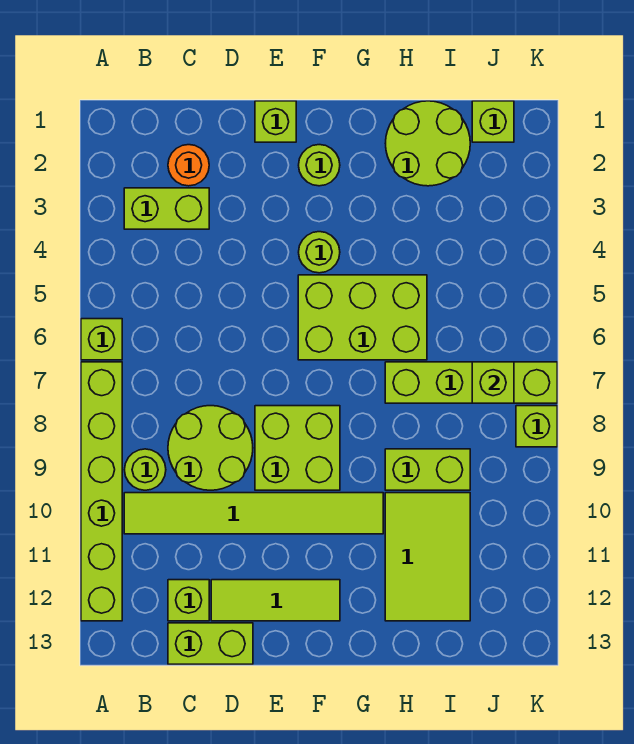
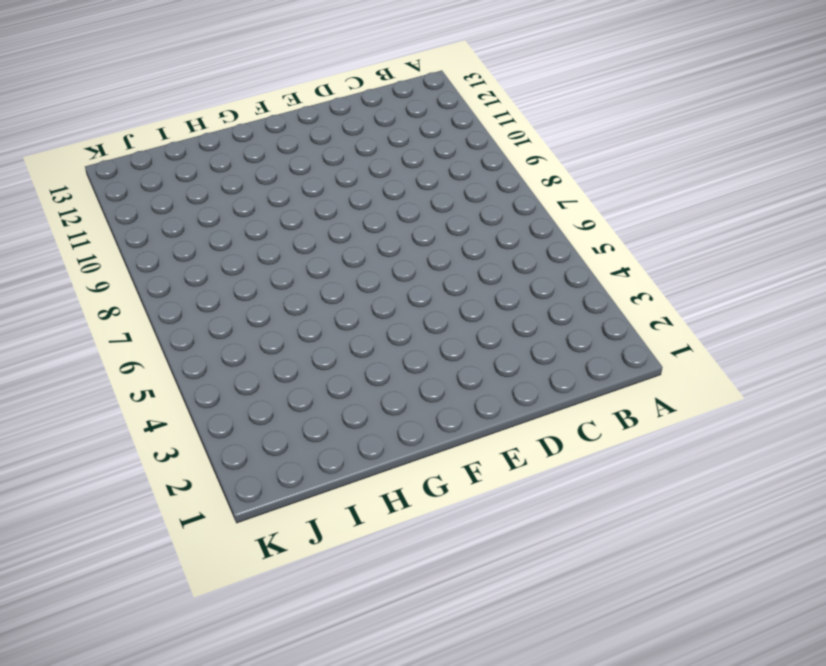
none -> lime brick A6 level 1
none -> lime brick A7:A12 level 1
none -> lime brick B3:C3 level 1

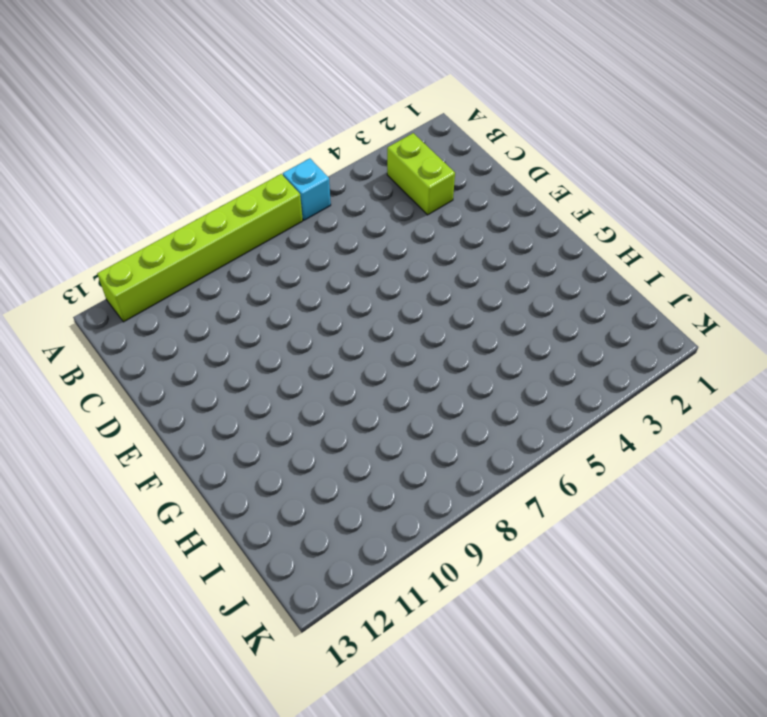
cyan brick A6 level 1 -> lime brick A6 level 1
none -> lime round brick B9 level 1
none -> lime tile B10:G10 level 1
none -> orange round brick C2 level 1

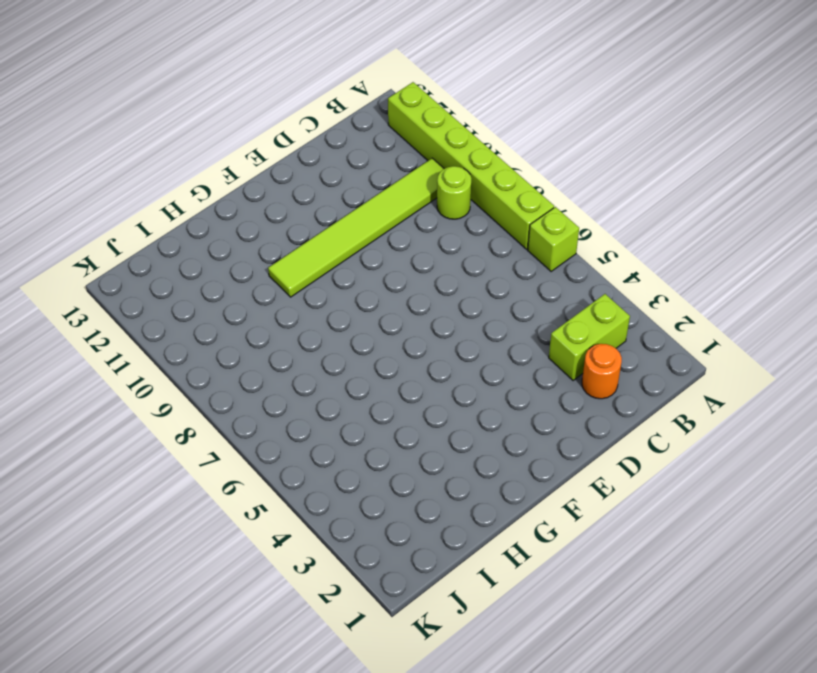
none -> lime round brick C8:D9 level 1
none -> lime brick C12 level 1
none -> lime brick C13:D13 level 1

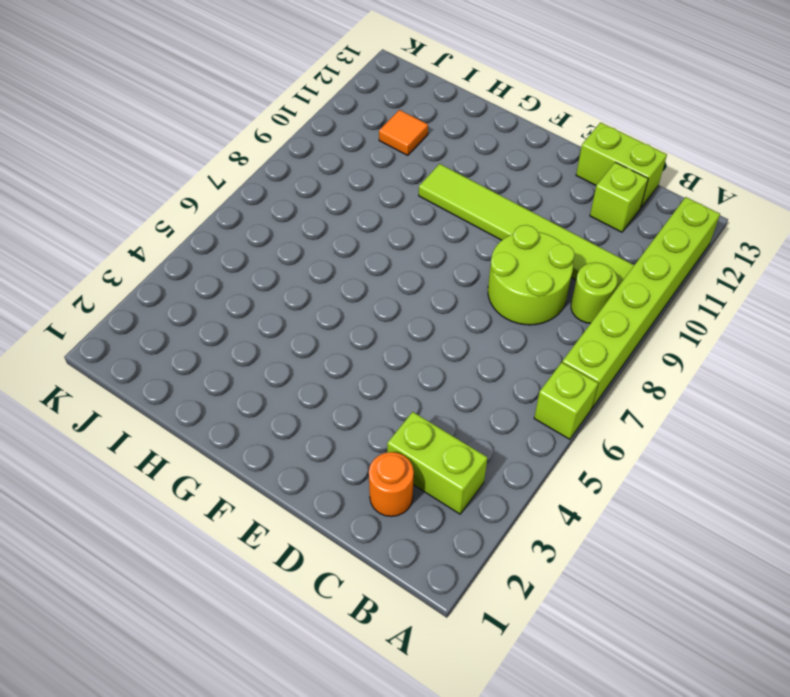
orange tile I11 level 1 -> lime tile H10:I12 level 1
none -> lime tile D12:F12 level 1
none -> lime brick E1 level 1
none -> lime brick E8:F9 level 1

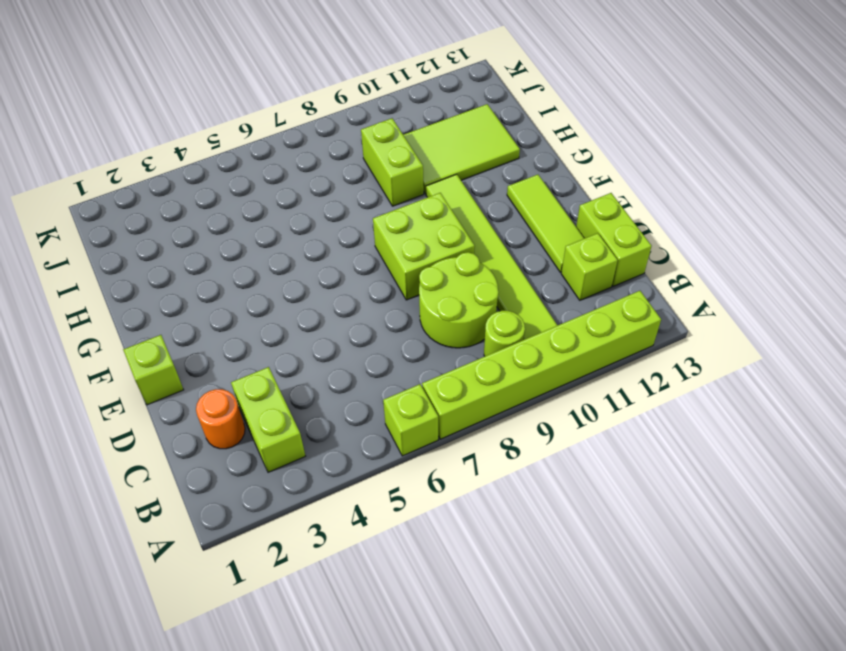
none -> lime round brick F2 level 1
none -> lime round brick F4 level 1
none -> lime brick F5:H6 level 1

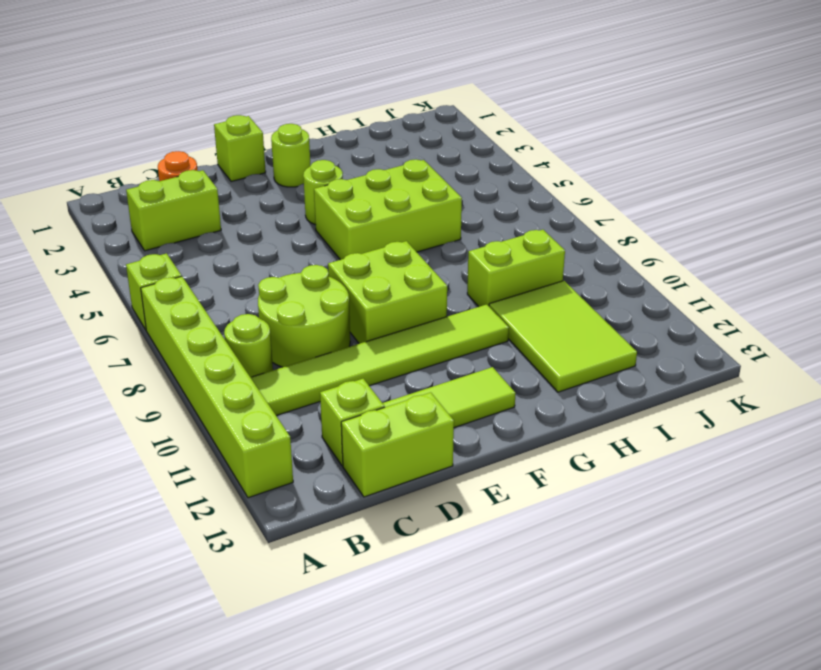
none -> lime round brick H1:I2 level 1
none -> lime brick H7:K7 level 1
none -> lime brick J1 level 1

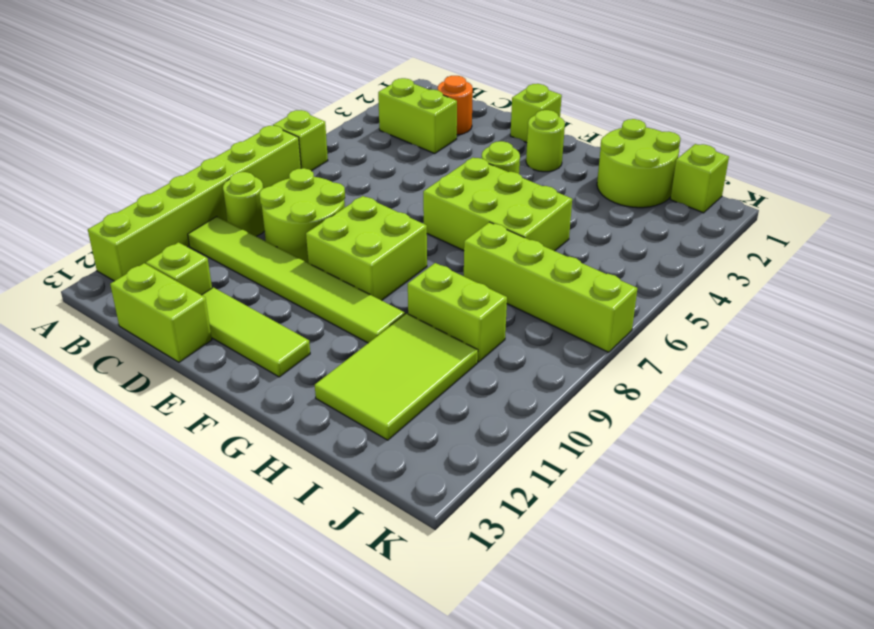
none -> lime brick K8 level 1
none -> lime brick J7 level 2

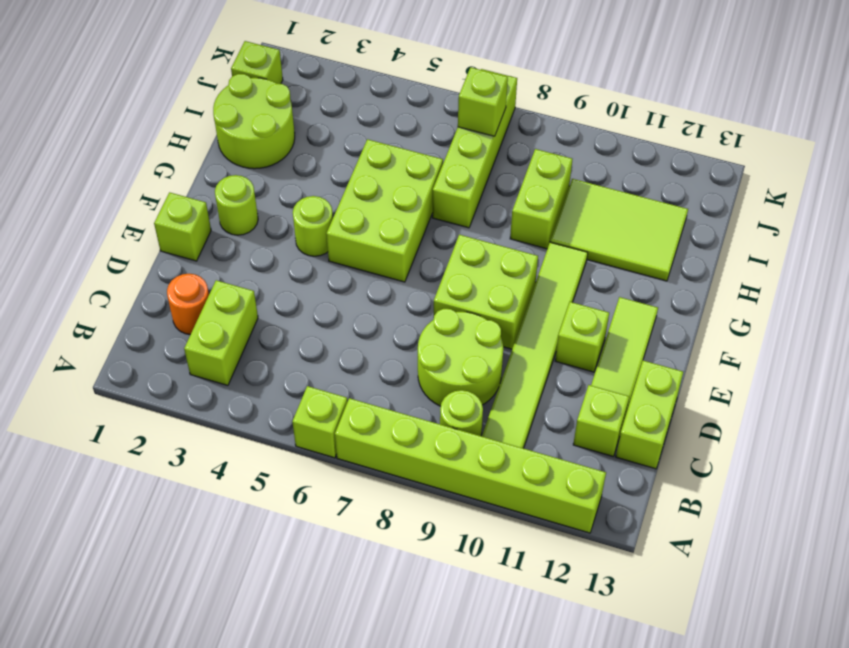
lime brick E11 level 1 -> lime brick K8 level 1

